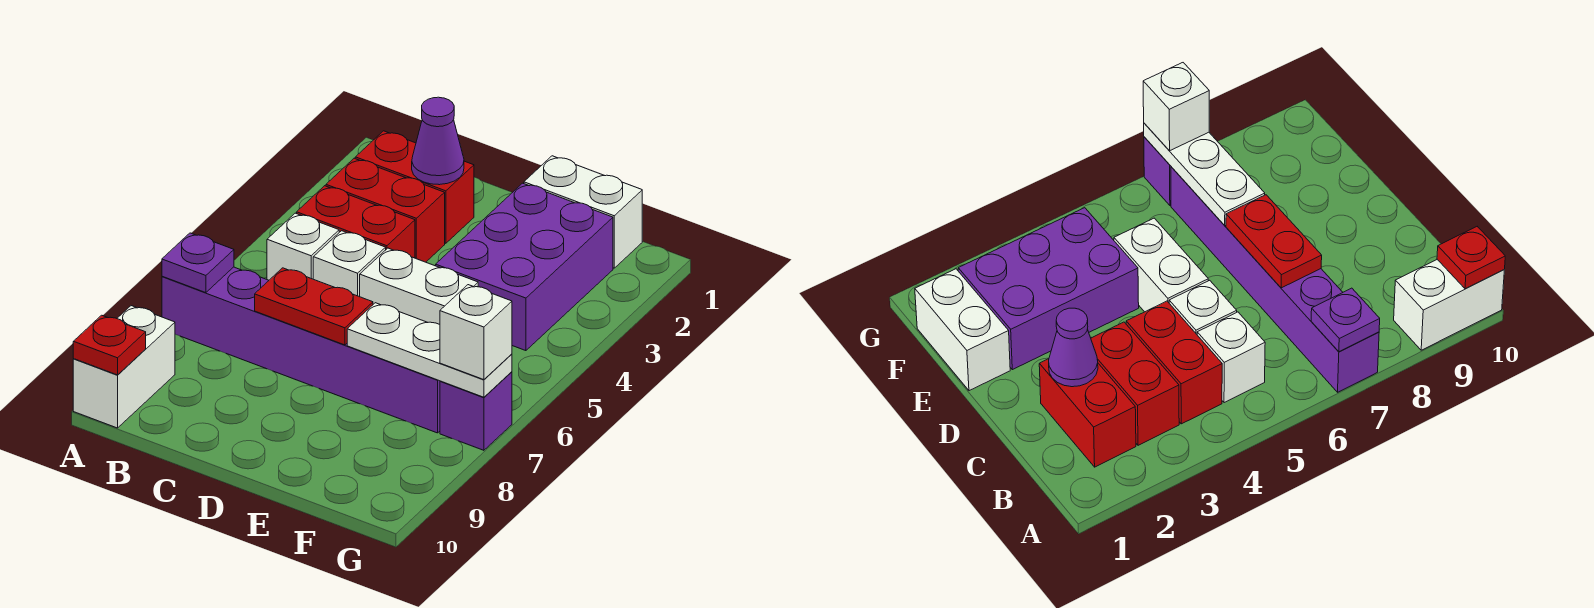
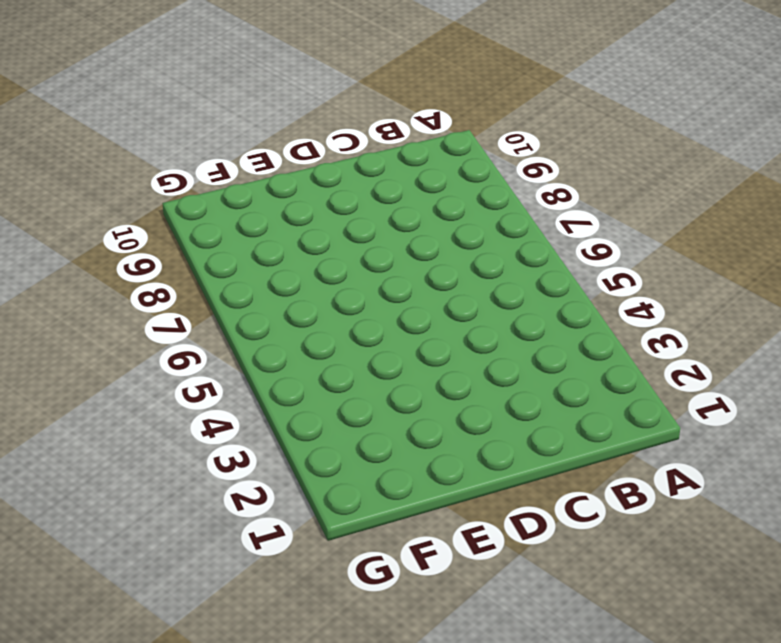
none -> purple brick A7:F7 level 1
none -> white brick A9:A10 level 1
none -> red brick B2:C2 level 1

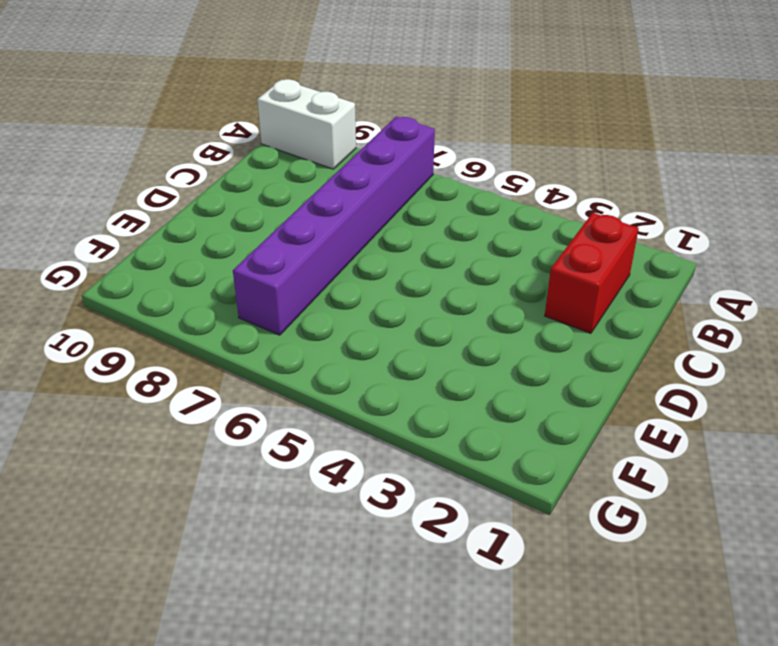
none -> red brick B3:C3 level 1
none -> red brick B4:C4 level 1
none -> white brick B5 level 1

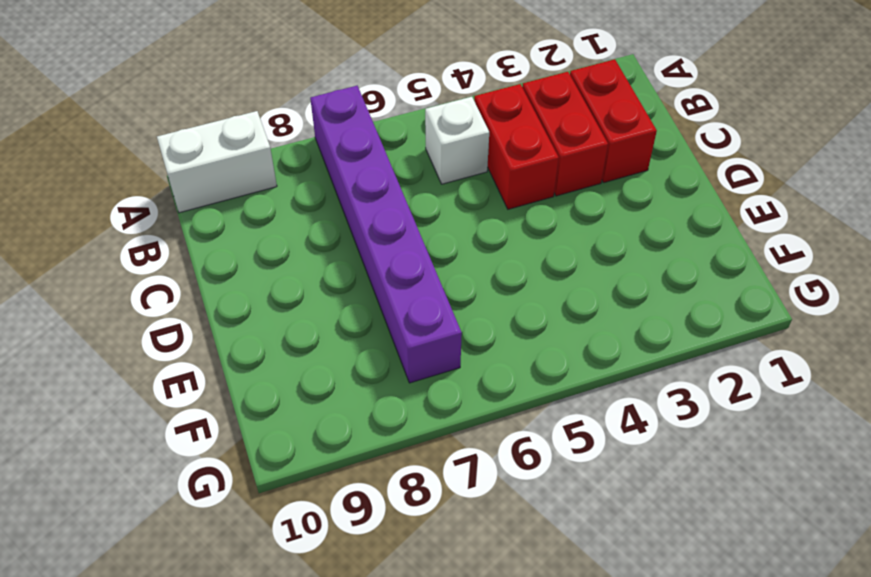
none -> white brick C5 level 1
none -> white brick D5:E5 level 1
none -> white brick E1:F1 level 1

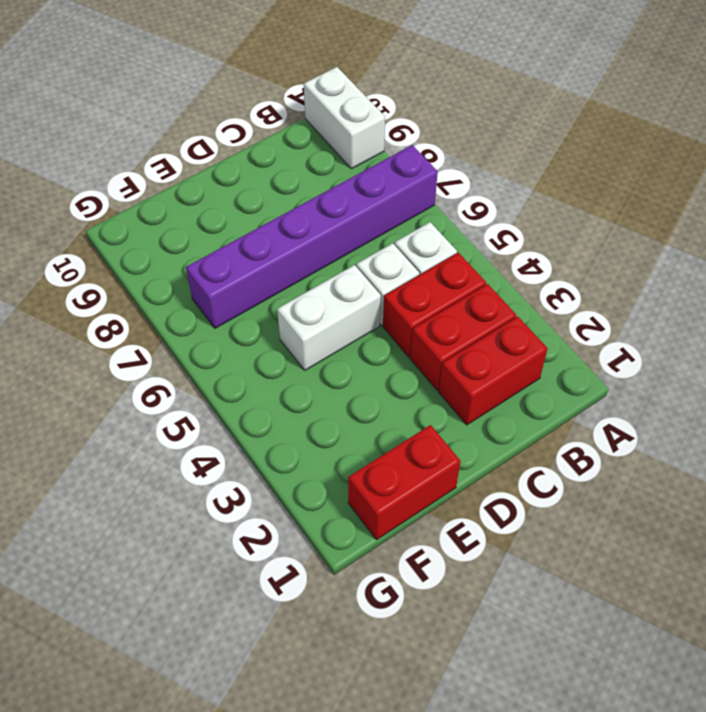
red brick E1:F1 level 1 -> white brick E1:F1 level 1
none -> purple brick E2:F4 level 1
none -> purple brick G7 level 1
none -> purple plate A7 level 2

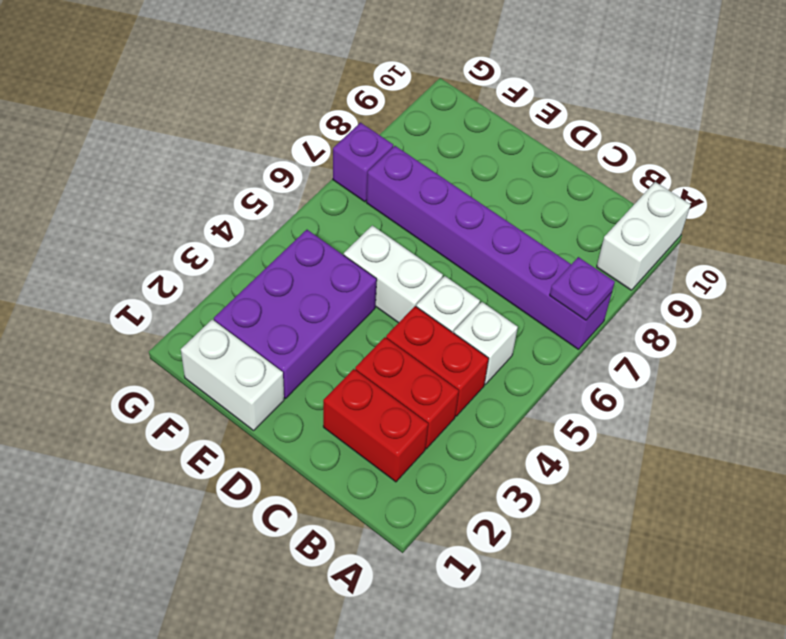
none -> red plate A10 level 2
none -> purple cone C2 level 2
none -> red plate C7:D7 level 2

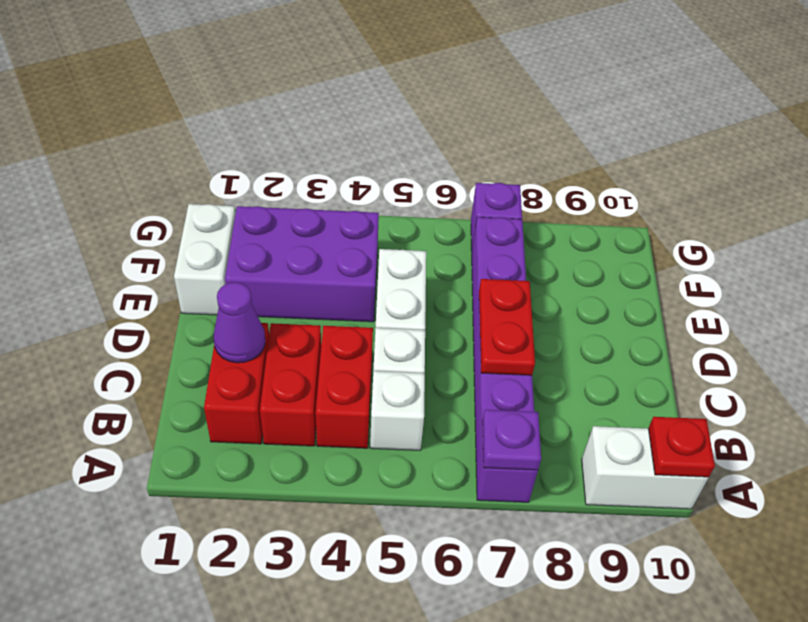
none -> white plate E7:G7 level 2
none -> white brick G7 level 3

